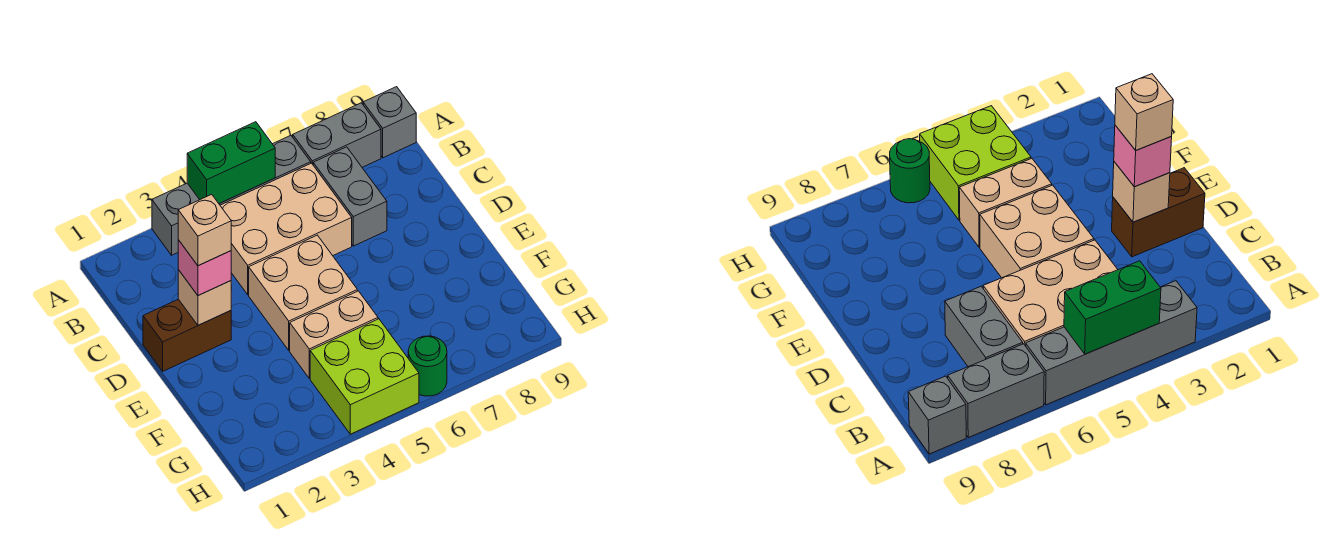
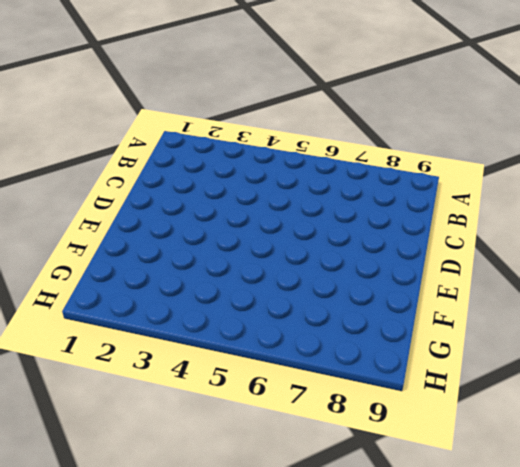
none -> grey brick A3:A6 level 1
none -> grey brick A7:A8 level 1
none -> grey brick A9 level 1

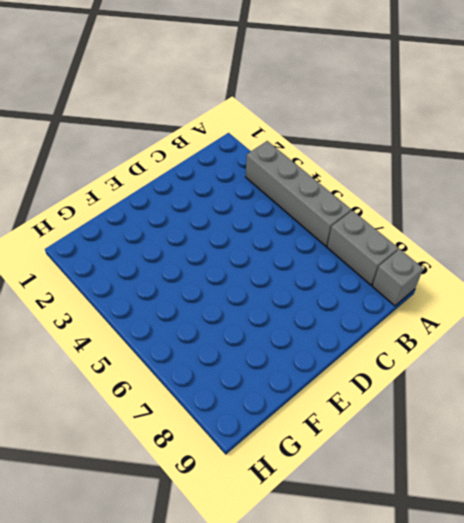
none -> tan brick B4:C6 level 1
none -> grey brick B7:C7 level 1
none -> brown brick D1:D2 level 1

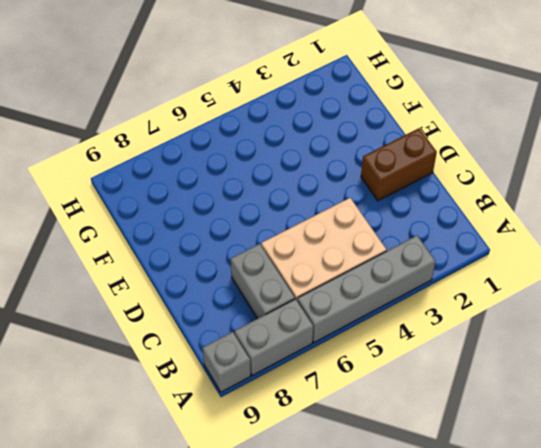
none -> tan brick D4:E5 level 1
none -> tan brick F4:F5 level 1
none -> lime brick G4:H5 level 1

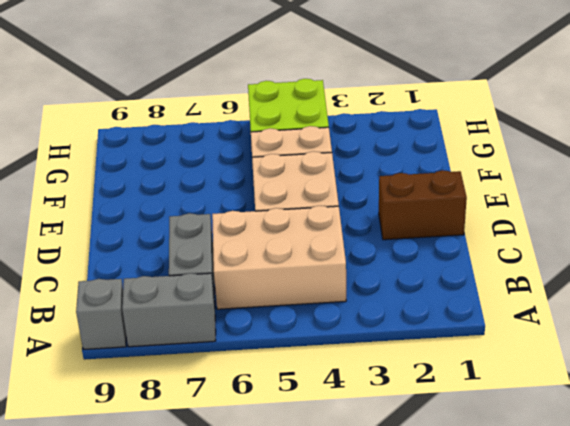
none -> grey brick A3:A6 level 1
none -> green round brick H6 level 1
none -> green brick A4:A5 level 2

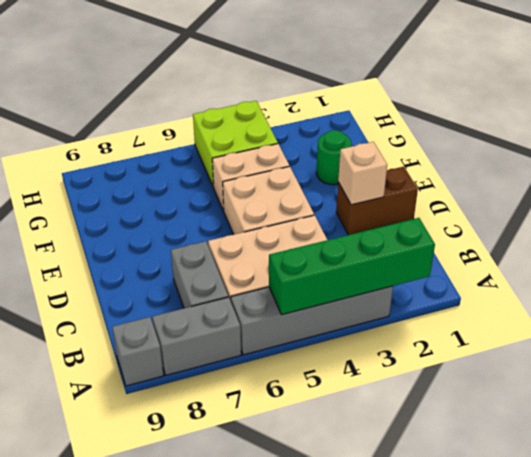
green brick A2:A5 level 2 -> green brick A4:A5 level 2
green round brick F2 level 1 -> green round brick H6 level 1
none -> pink brick D2 level 3
none -> tan brick D2 level 4

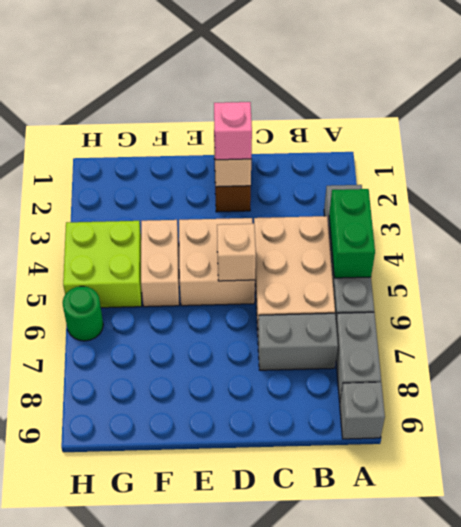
tan brick D5 level 2 -> tan brick D2 level 4

